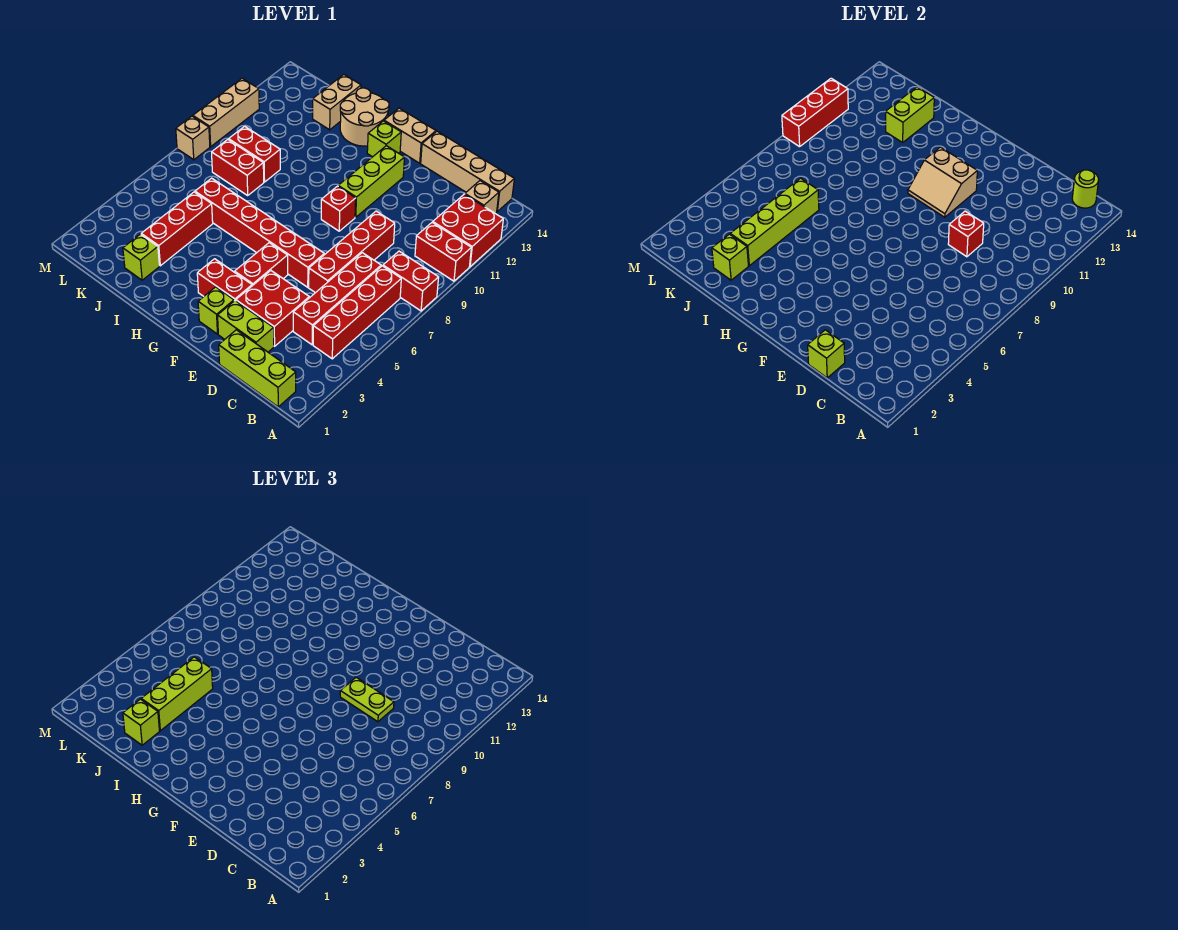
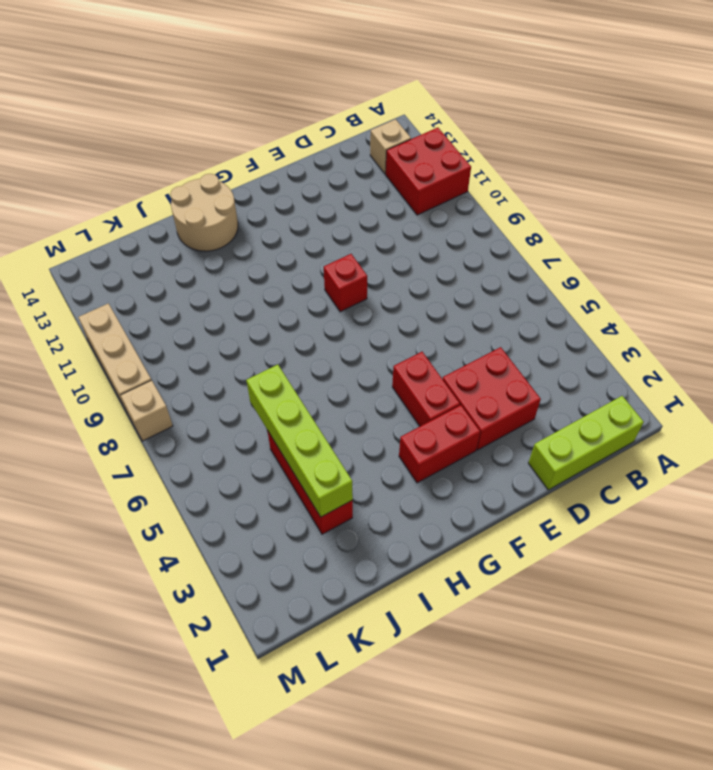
none -> red brick A8:B8 level 1
none -> red brick A10:B10 level 1
none -> red brick B4:B7 level 1
none -> tan brick B14:E14 level 1

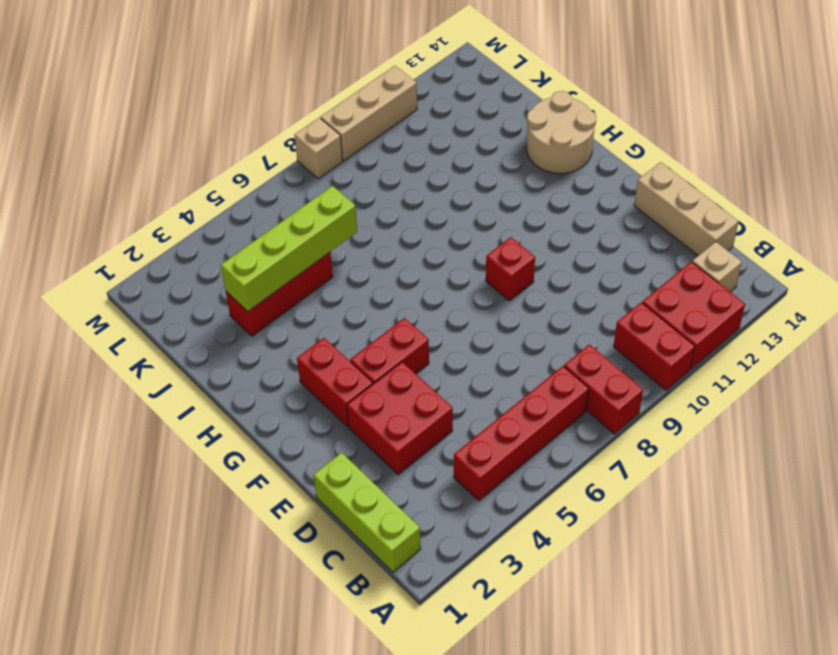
tan brick C14:E14 level 1 -> tan brick B14:E14 level 1
none -> red brick C4:C7 level 1
none -> lime brick D2:E2 level 1
none -> red brick D6:D9 level 1
none -> red brick E6:J6 level 1

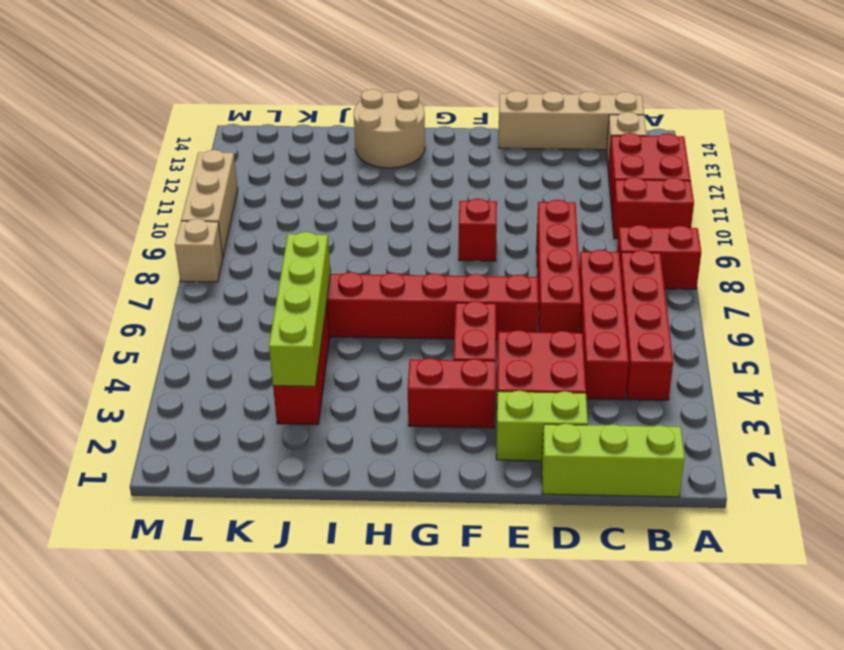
none -> lime brick F2 level 1
none -> lime brick F10:F12 level 1
none -> tan brick F14:G14 level 1
none -> lime brick G13 level 1

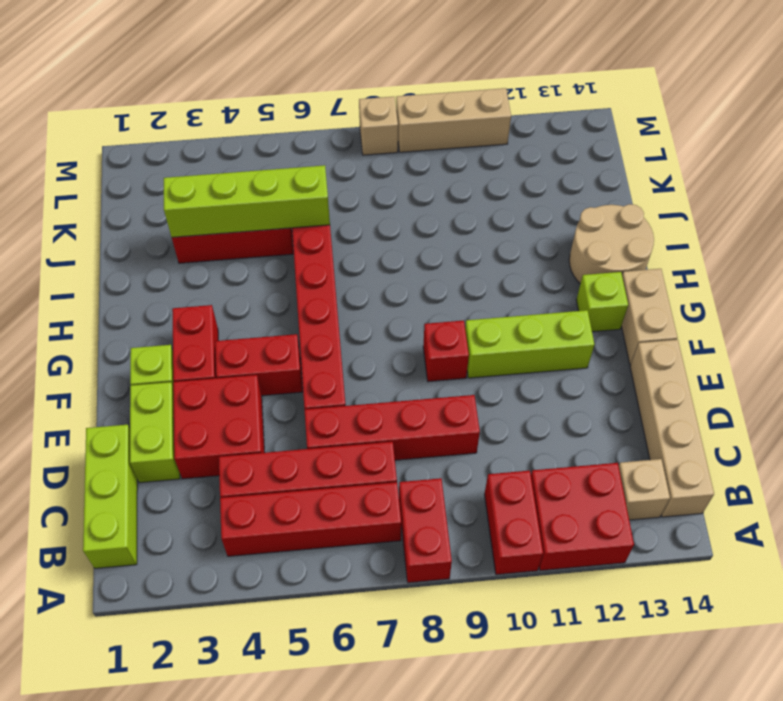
none -> lime brick J2 level 1
none -> red brick J8:K8 level 1
none -> red brick J9:K9 level 1
none -> tan brick J13:J14 level 1

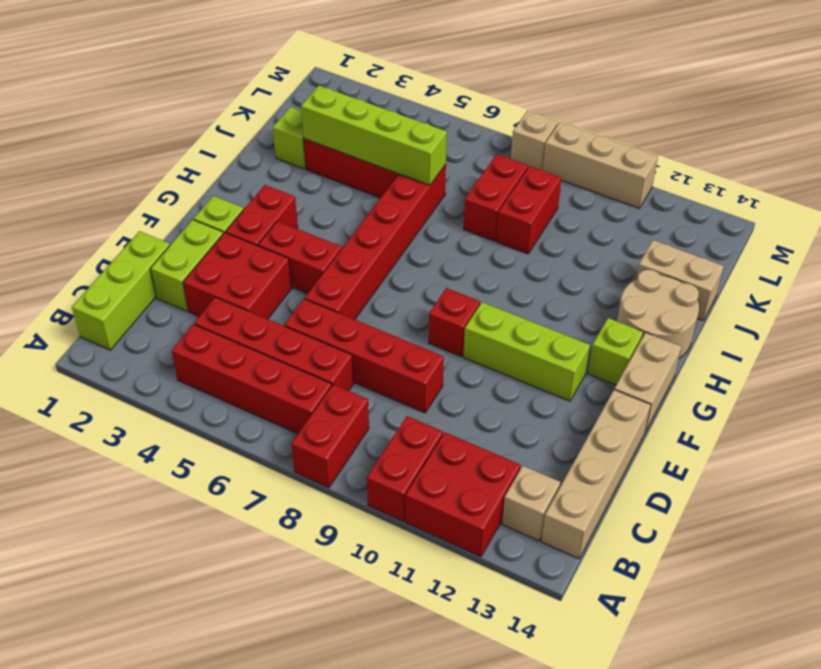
none -> lime round brick B14 level 2
none -> lime brick D1 level 2
none -> red brick D9 level 2
none -> tan slope F10:G11 level 2 top 11

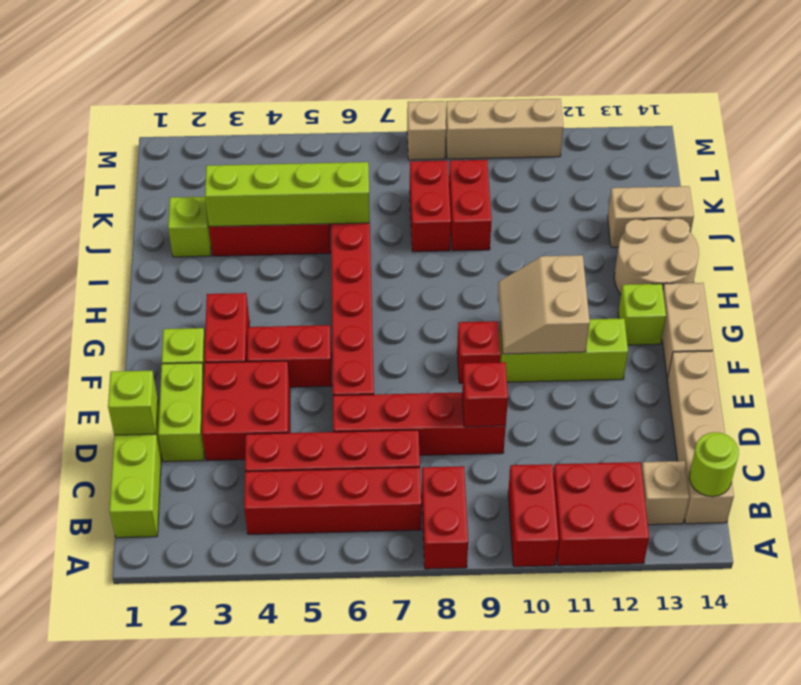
none -> lime brick J2 level 2
none -> lime brick J12:J13 level 2
none -> red brick M9:M11 level 2
none -> lime plate D9:E9 level 3

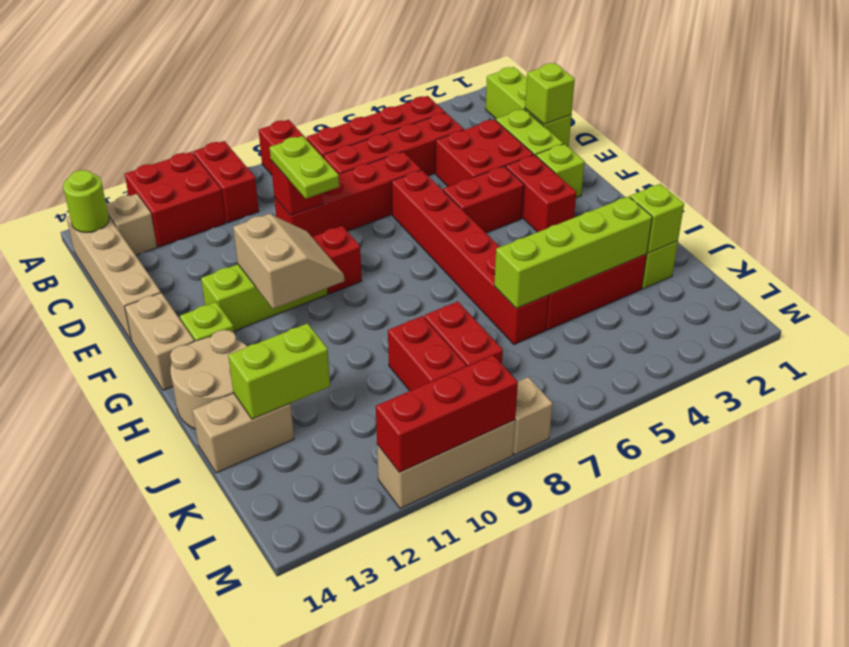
none -> lime brick J2 level 3
none -> lime brick J3:J5 level 3

